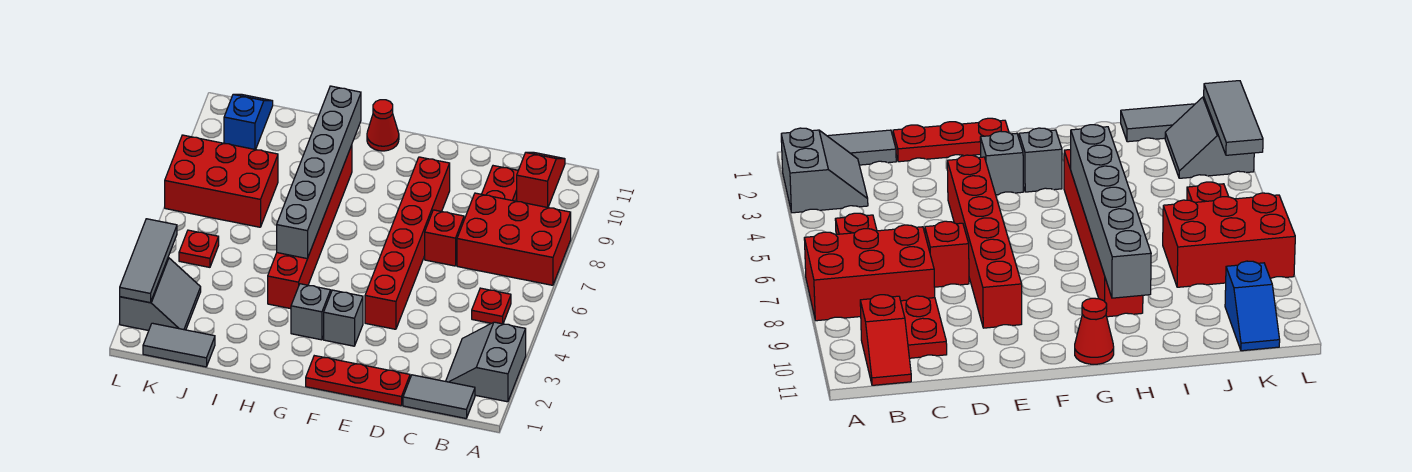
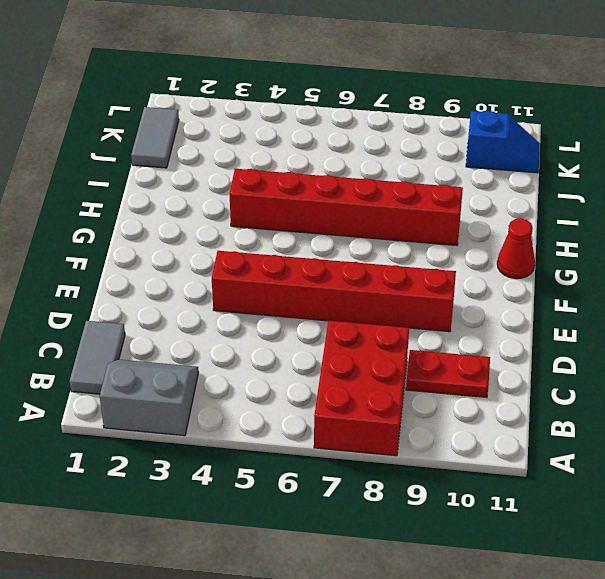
none -> red plate B5 level 1
none -> red slope B10:B11 level 1 top 10
none -> red plate D1:F1 level 1

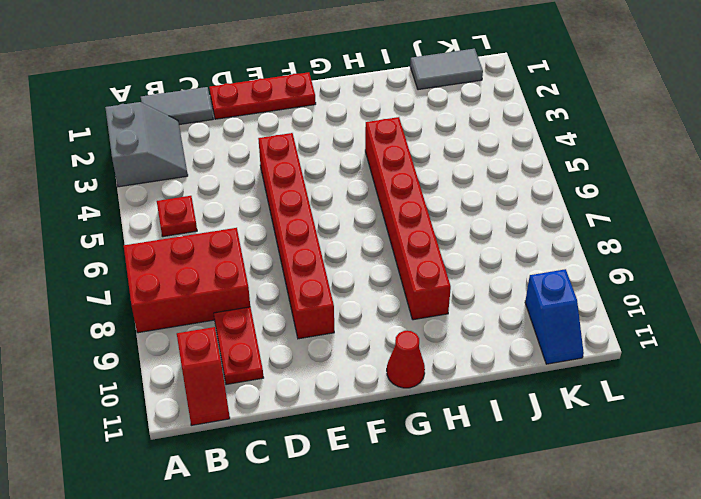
none -> red brick D7 level 1
none -> grey brick F3 level 1
none -> grey brick G3 level 1

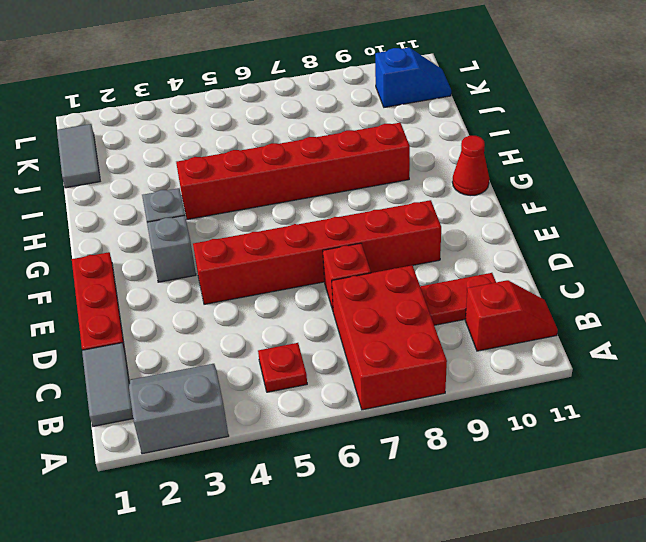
none -> red brick J7:L8 level 1
none -> grey slope K2:L3 level 1 top L
none -> red plate K5 level 1

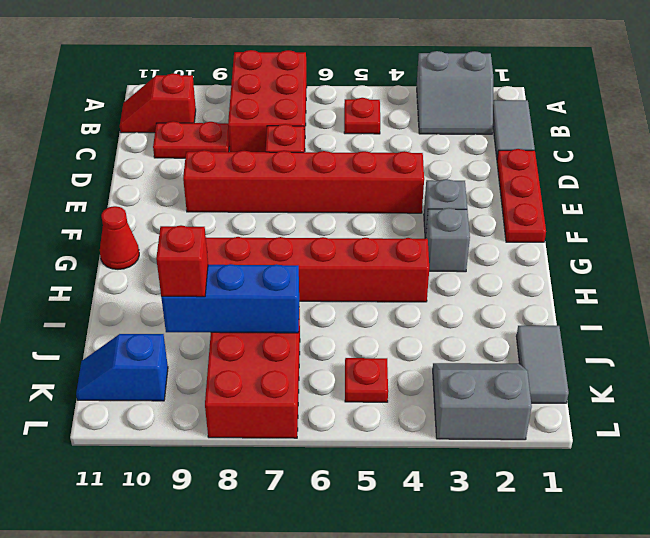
blue brick J7:J9 level 2 -> none
red brick J9 level 3 -> none
none -> grey brick H5:H10 level 2
none -> grey tile L2:L4 level 2

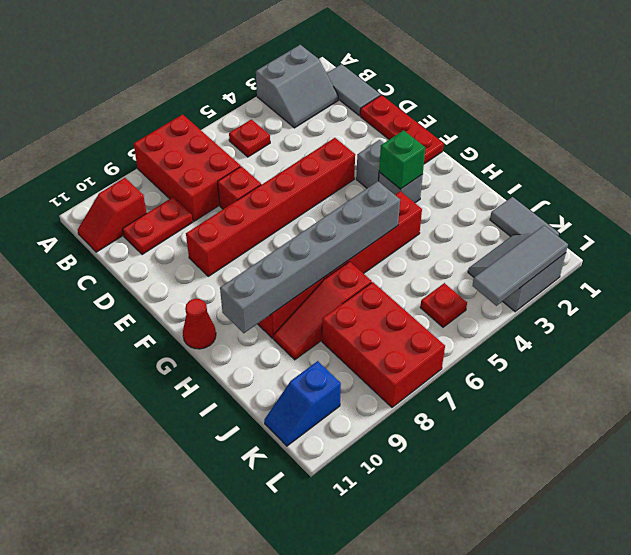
green brick G3 level 2 -> none
red slope I7:I9 level 1 top 7 -> none

